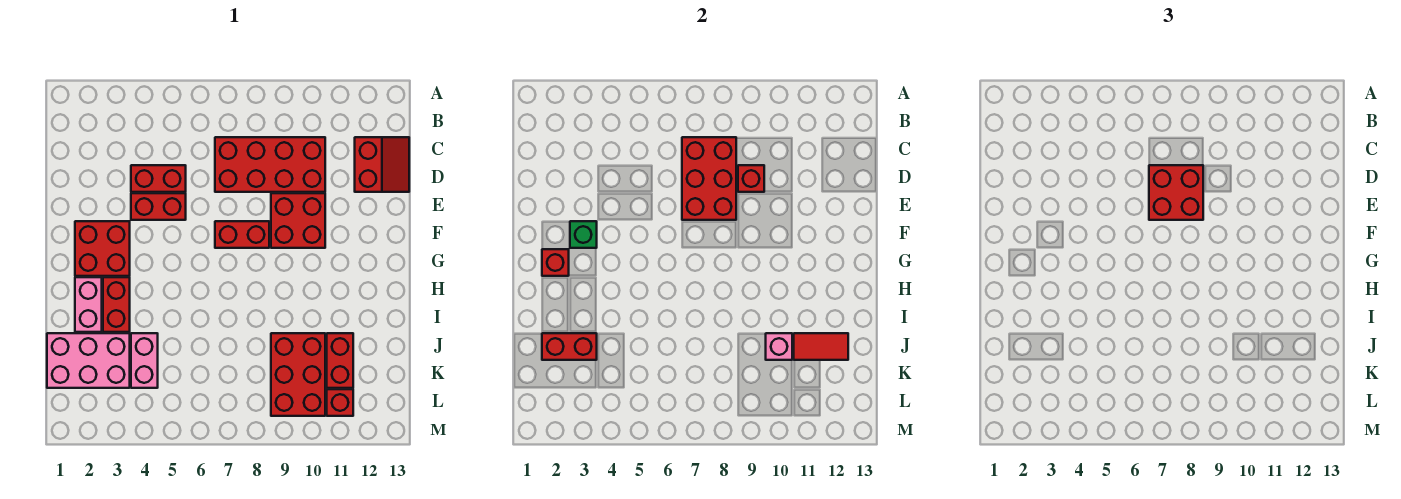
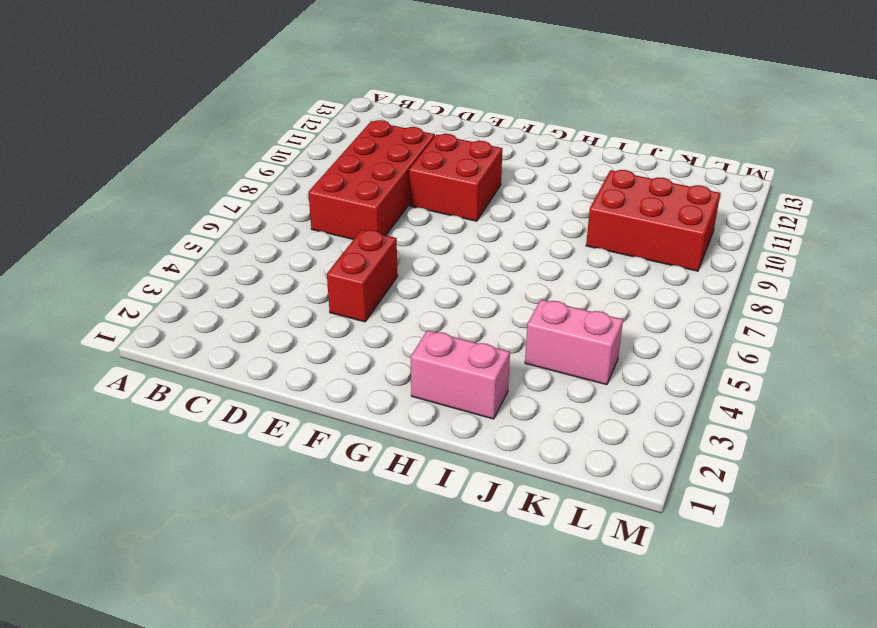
none -> red slope C12:D13 level 1 top 12
none -> red brick D4:D5 level 1
none -> red brick F2:G3 level 1

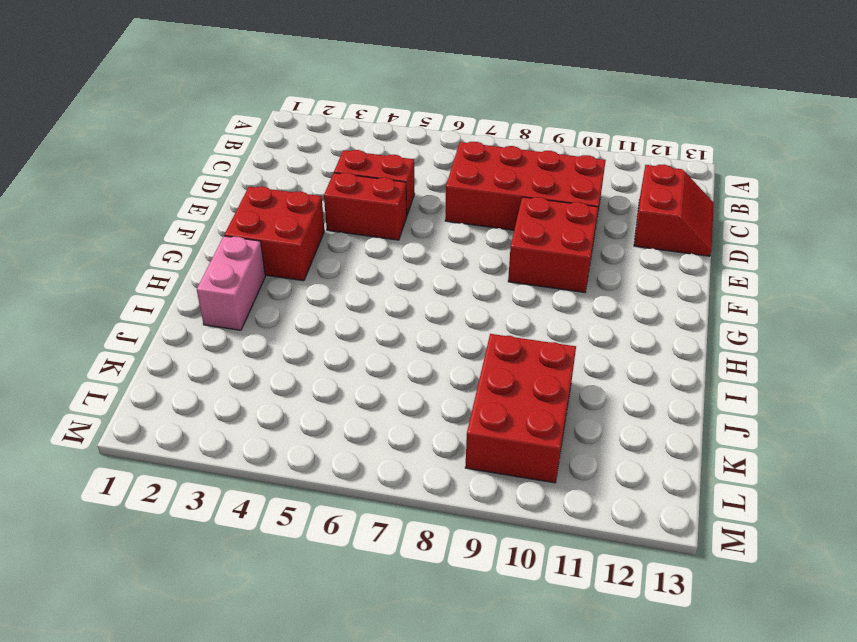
none -> red brick F7:F8 level 1
none -> red brick H3:I3 level 1
none -> pink brick J1:K3 level 1

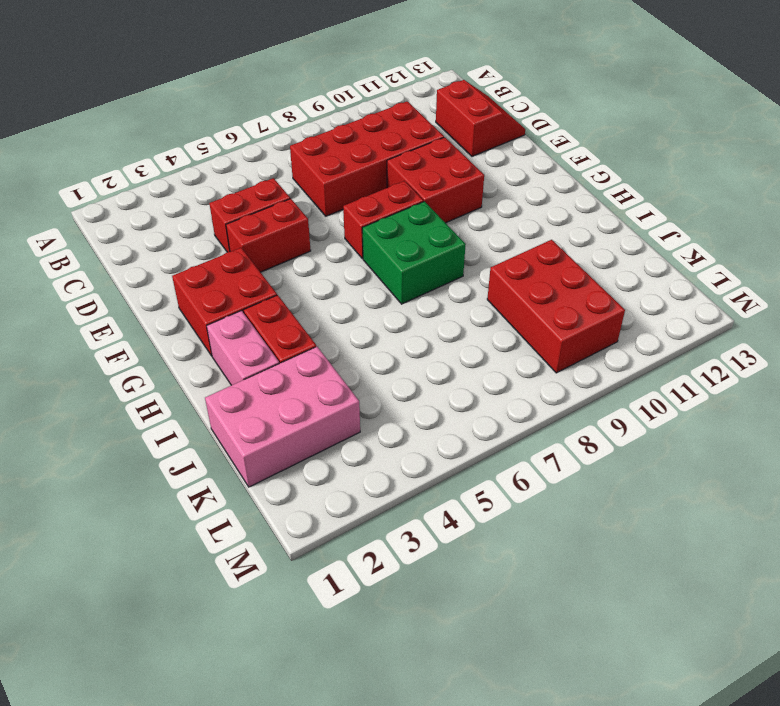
green brick G7:H8 level 1 -> none
none -> pink brick J4:K4 level 1
none -> red brick J11:K11 level 1
none -> red brick L11 level 1

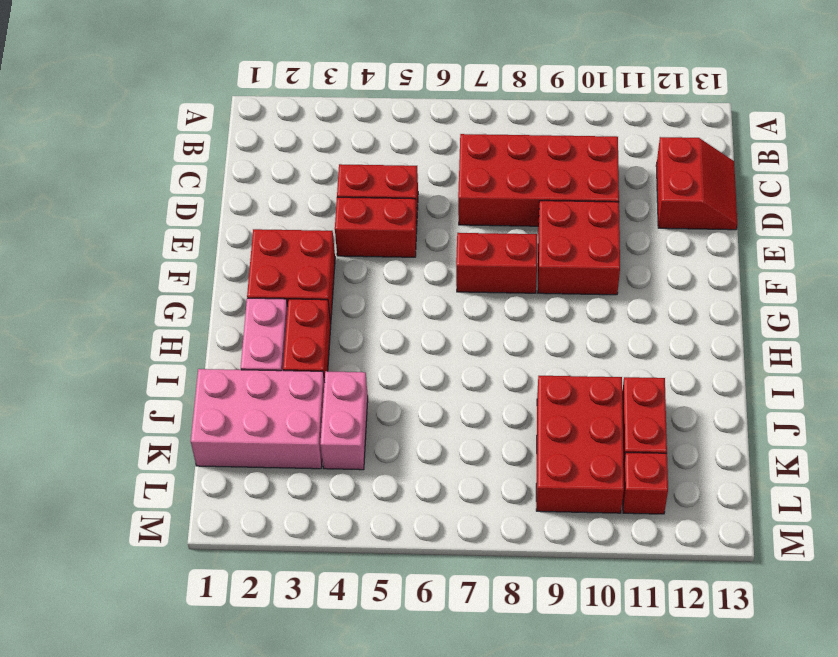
none -> red brick C7:E8 level 2
none -> red brick D9 level 2
none -> green brick F3 level 2

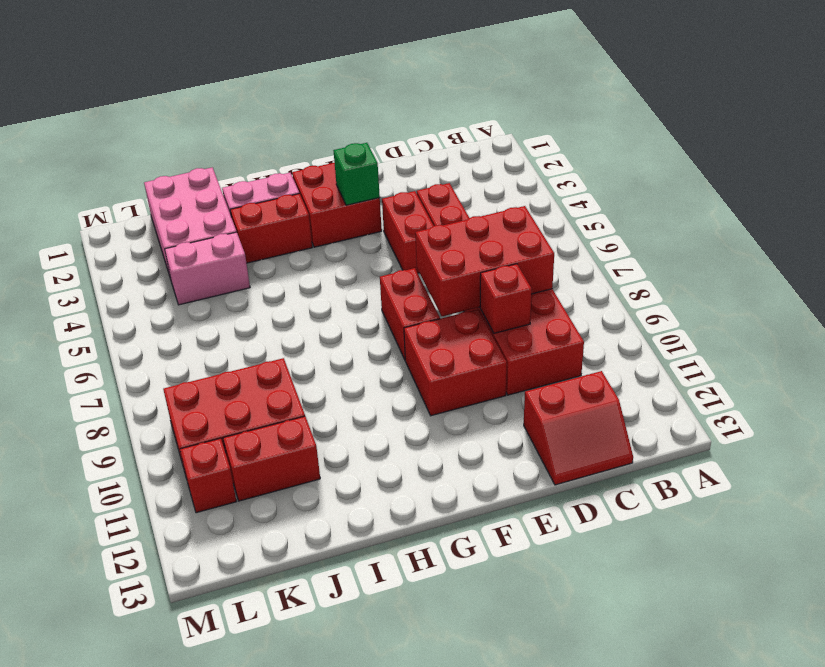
none -> red brick G2 level 2
none -> red brick J2:J3 level 2
none -> pink brick J10 level 2

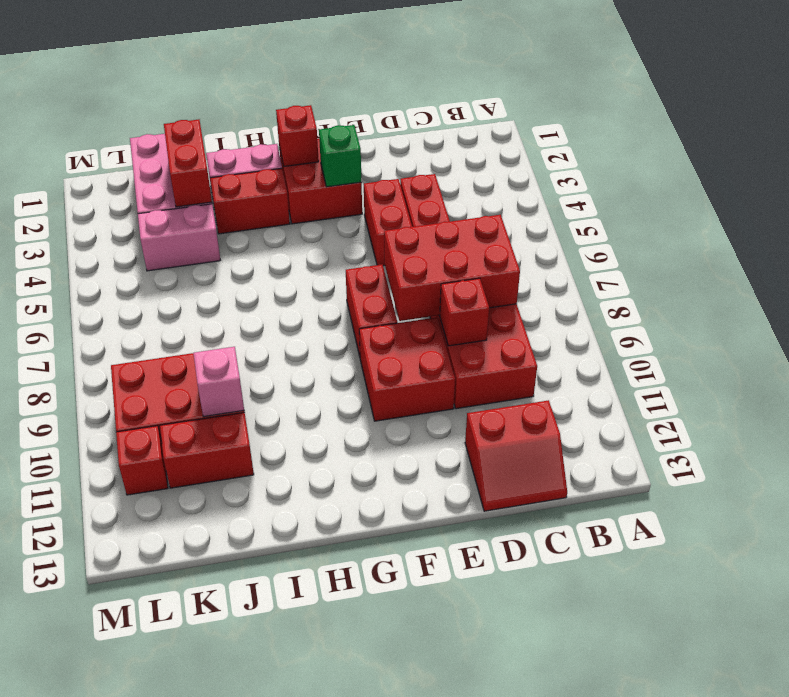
none -> red tile J11:J12 level 2
none -> red brick D7:E8 level 3

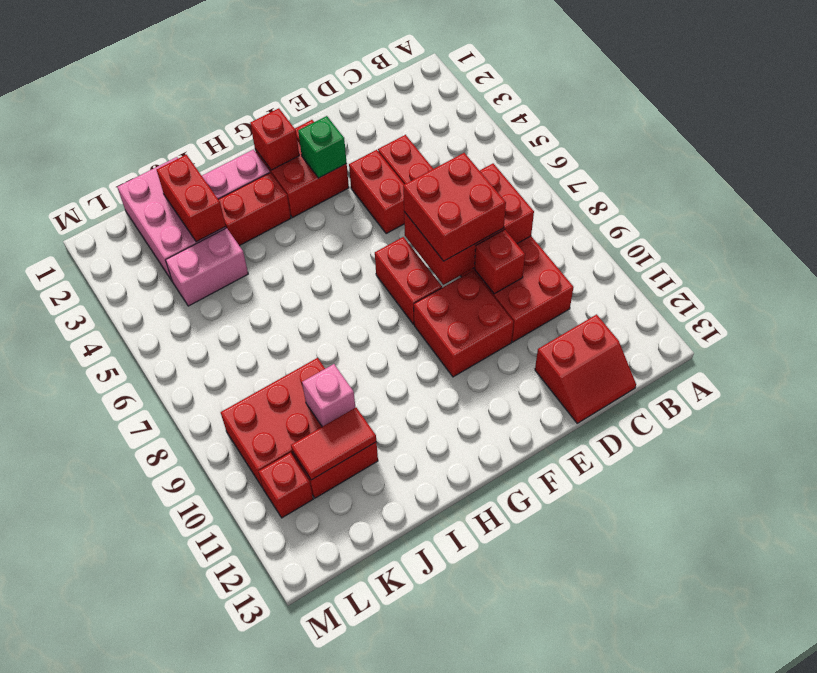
red tile J11:K11 level 2 -> red tile J11:J12 level 2

